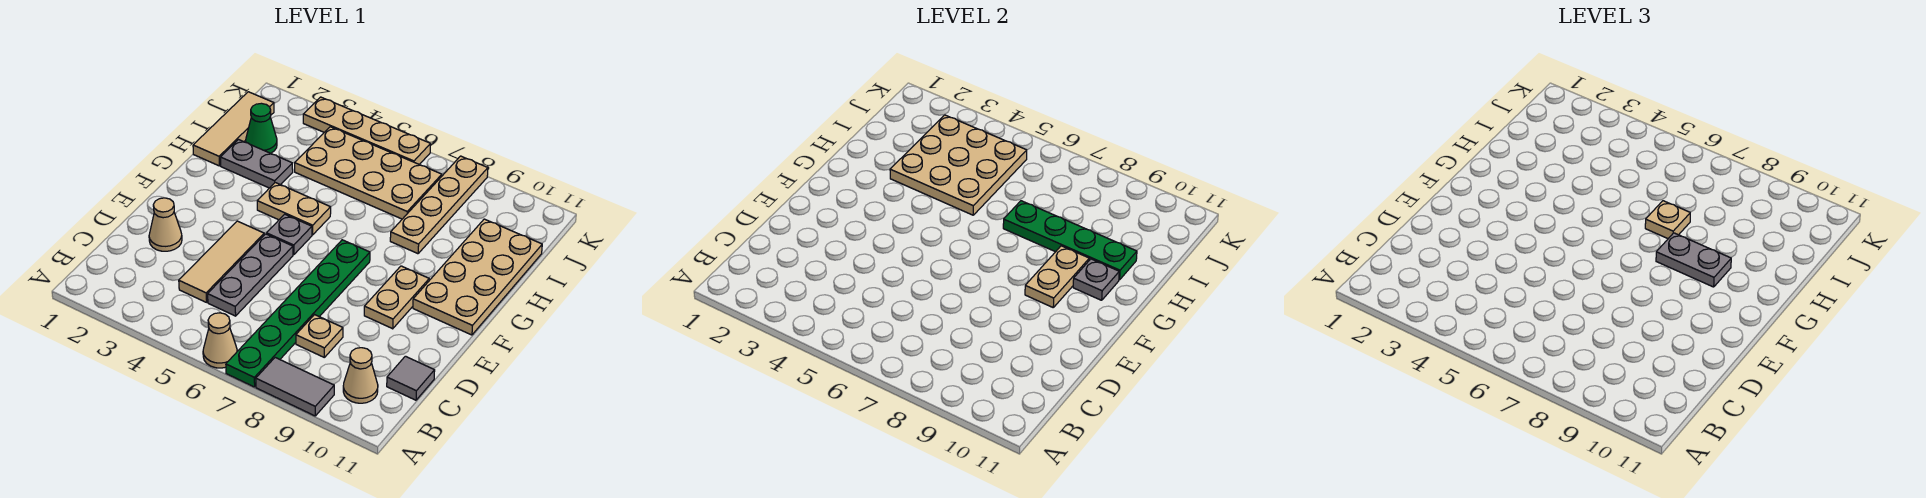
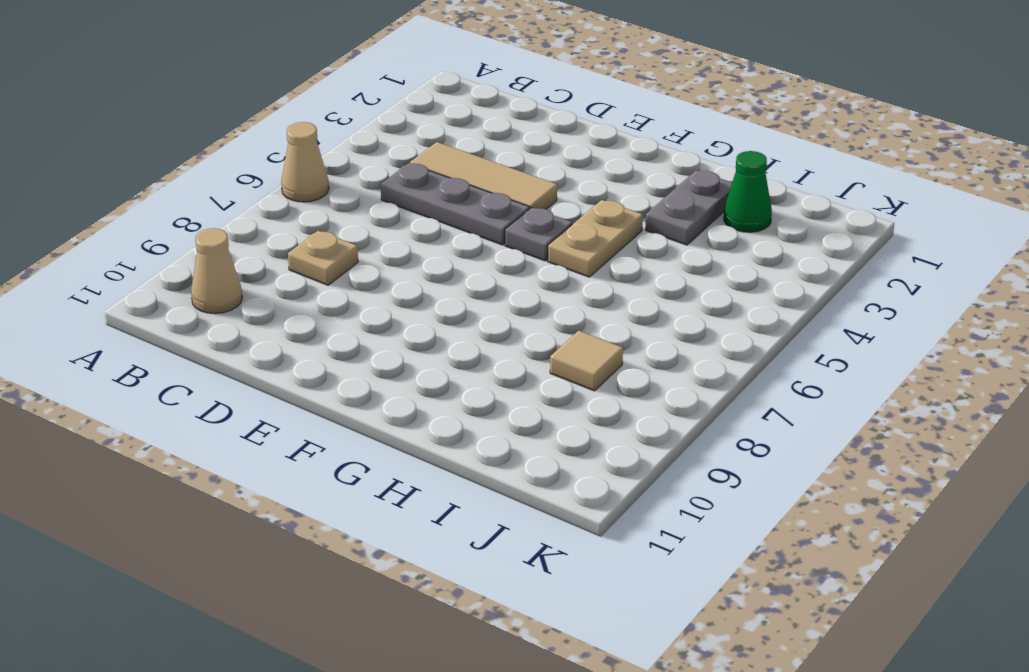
tan tile I8 level 1 -> tan plate H8:K8 level 1
none -> green plate A7:F7 level 1
none -> grey tile A8:A9 level 1
none -> grey tile C11 level 1

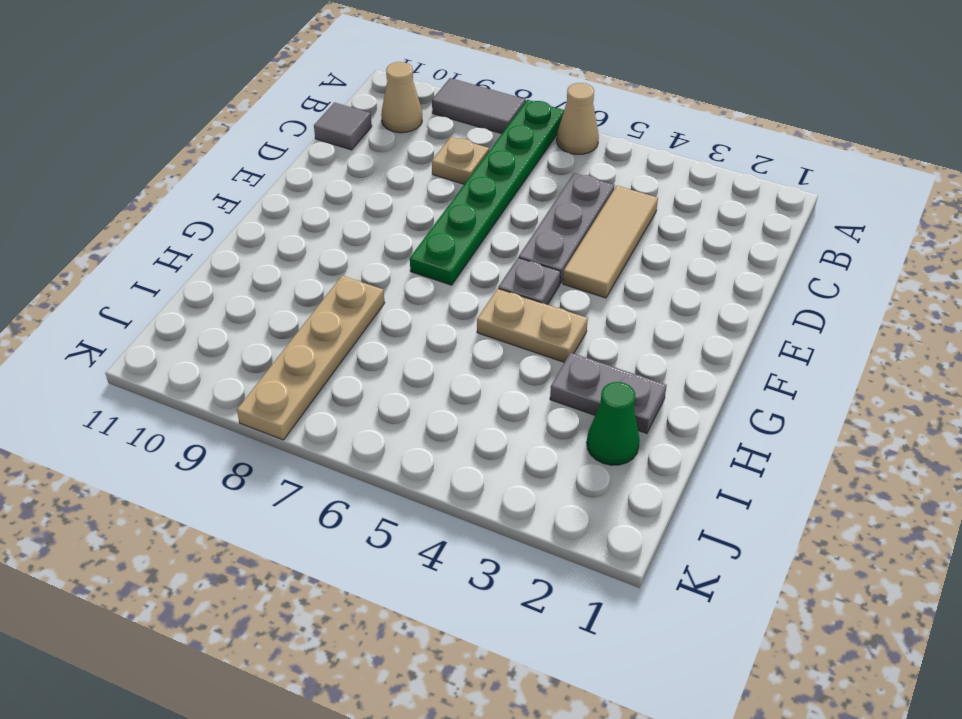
none -> tan cone D2 level 1
none -> tan plate E9:F9 level 1
none -> tan plate F10:I11 level 1

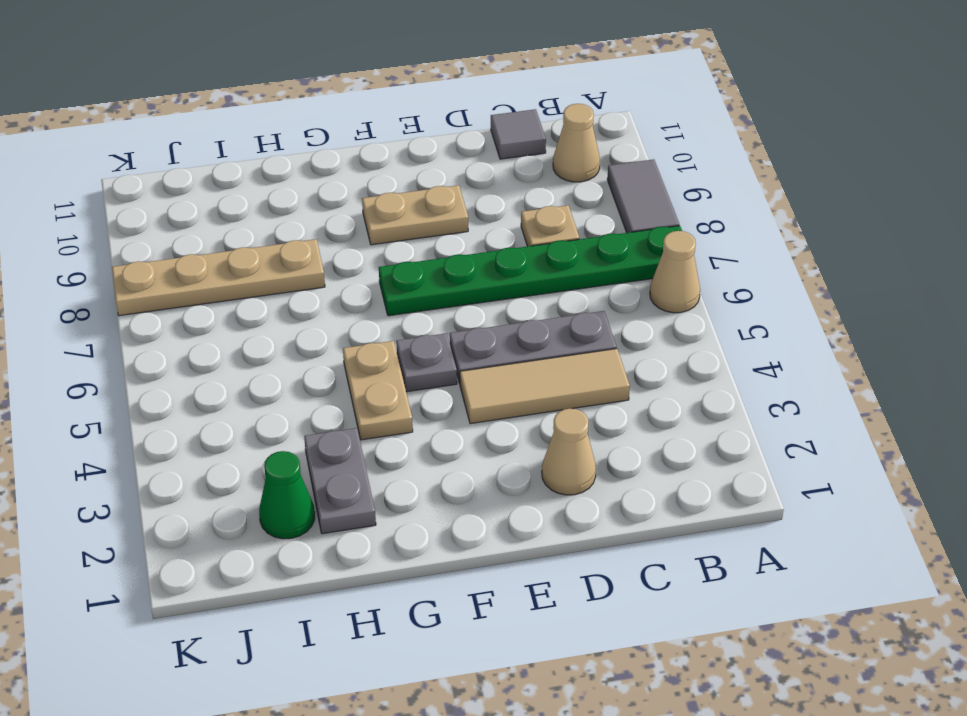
none -> tan plate F10:I11 level 1
none -> tan tile H1:J1 level 1
none -> tan plate I4:J7 level 1

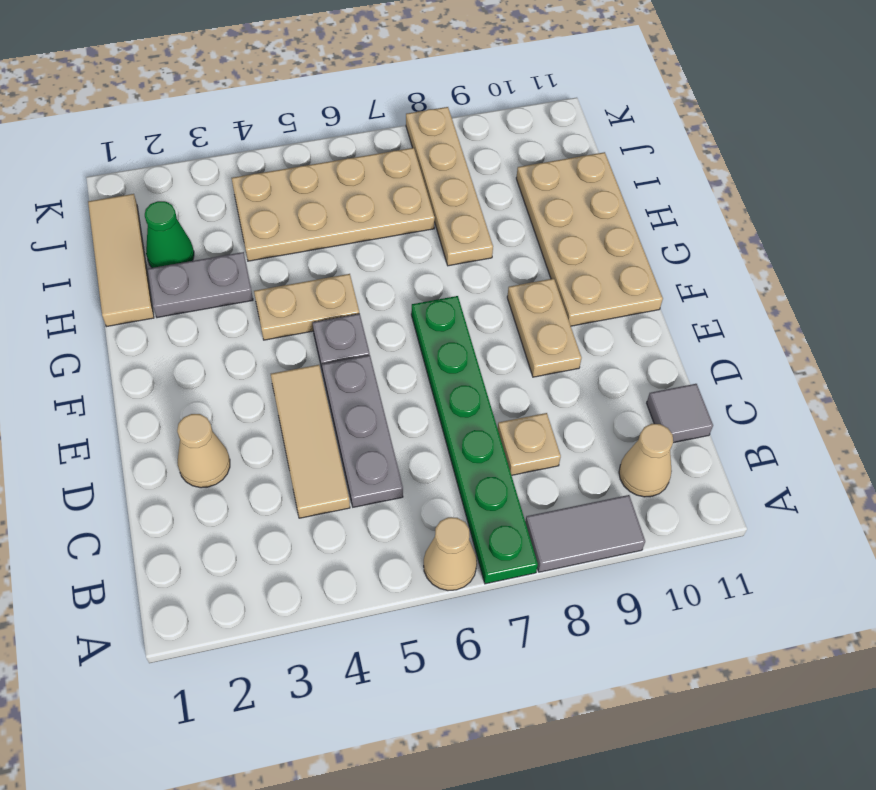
none -> tan plate K3:K6 level 1
none -> tan plate F9:G9 level 2
none -> grey plate G10 level 2

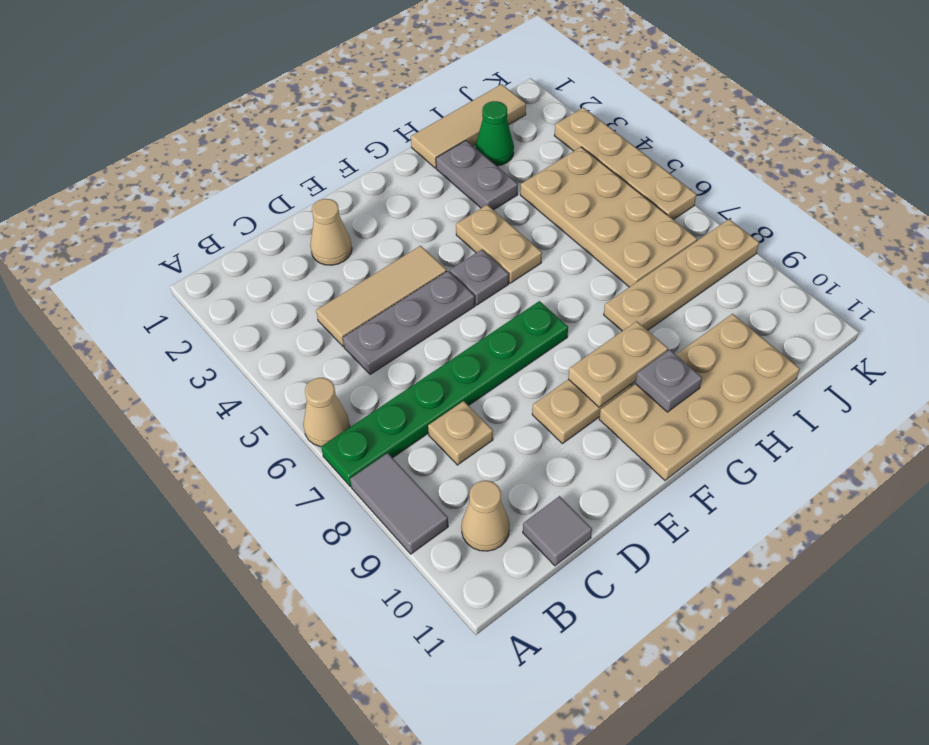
none -> tan plate H3:J5 level 2
none -> green plate H7:H10 level 2
none -> grey plate G8:G9 level 3

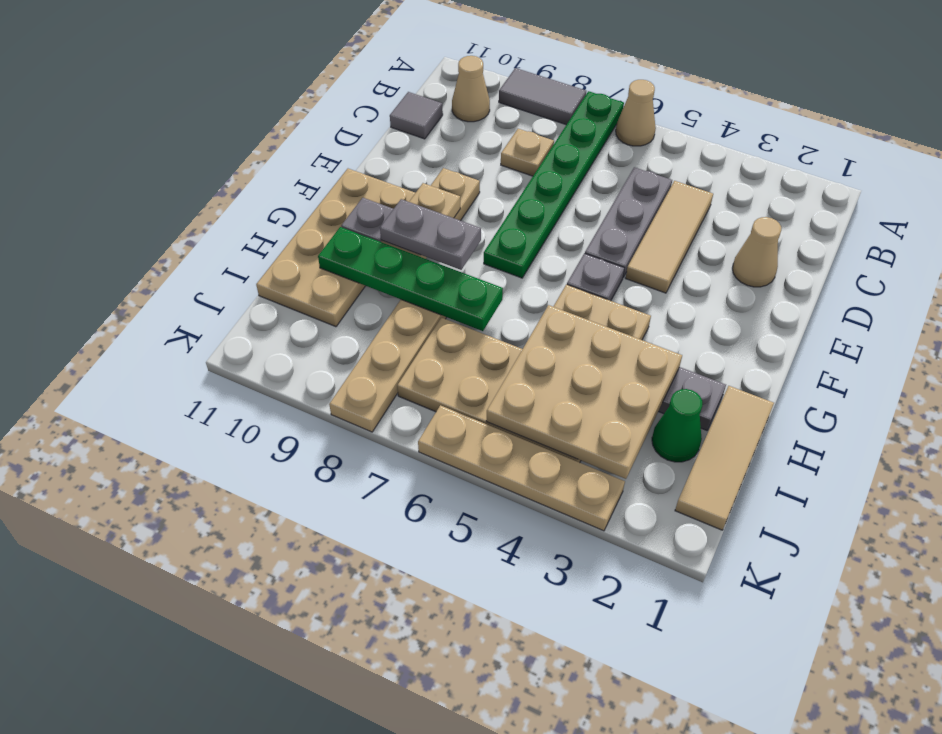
none -> tan plate H7 level 3

